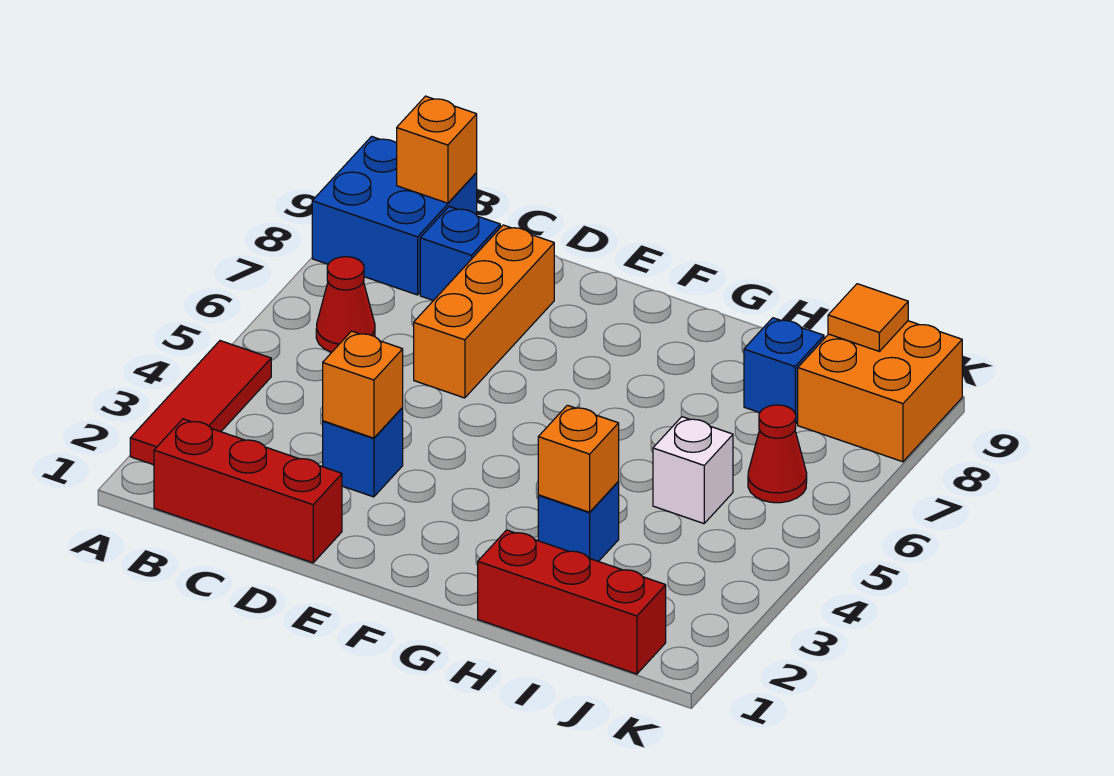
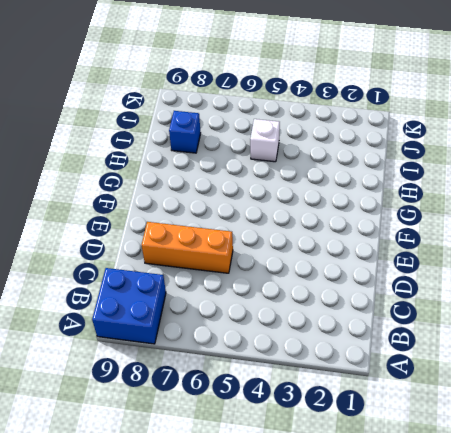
none -> red tile A2:A4 level 1
none -> red brick B1:D1 level 1
none -> red cone B6 level 1

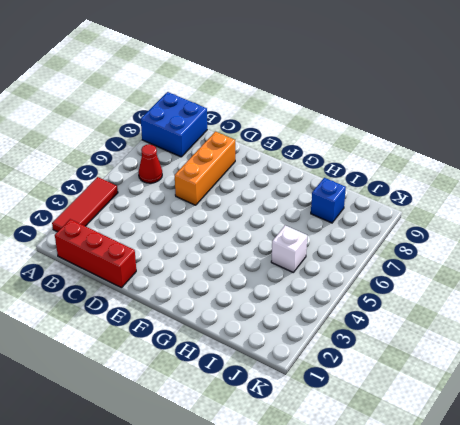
none -> blue brick C8 level 1
none -> blue brick D3 level 1
none -> red brick H1:J1 level 1

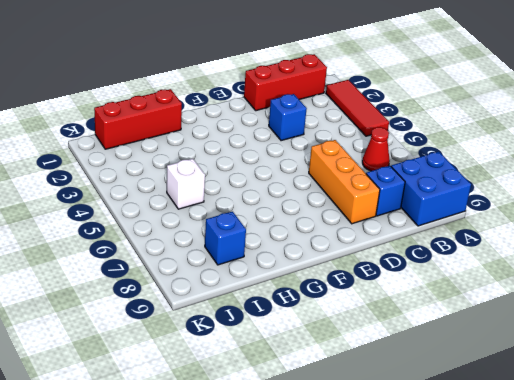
none -> blue brick H3 level 1
none -> red cone J6 level 1
none -> orange brick J8:K9 level 1

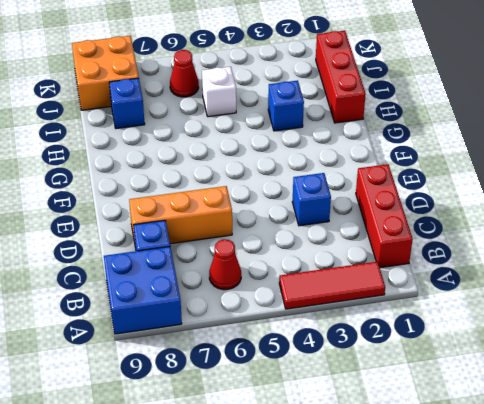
none -> orange brick B9 level 2
none -> orange brick D3 level 2
none -> orange brick H3 level 2

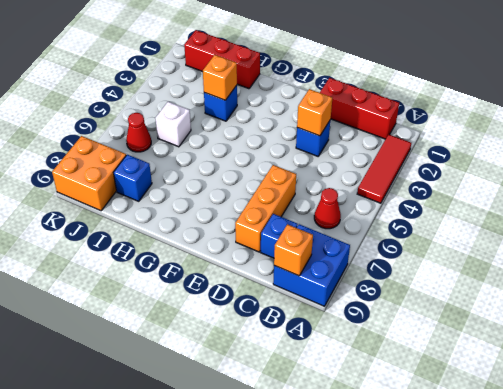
none -> orange tile J9 level 2

